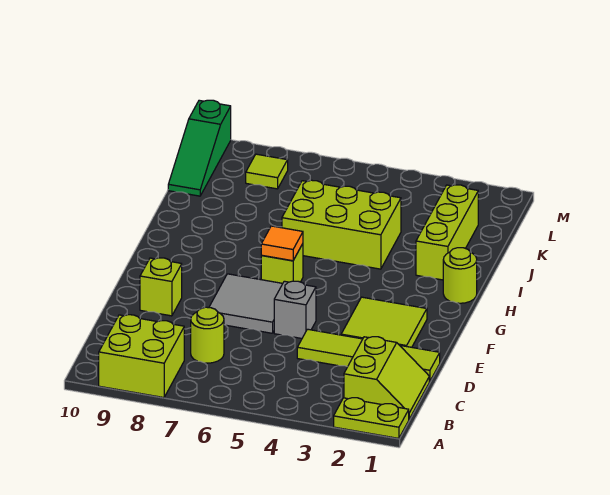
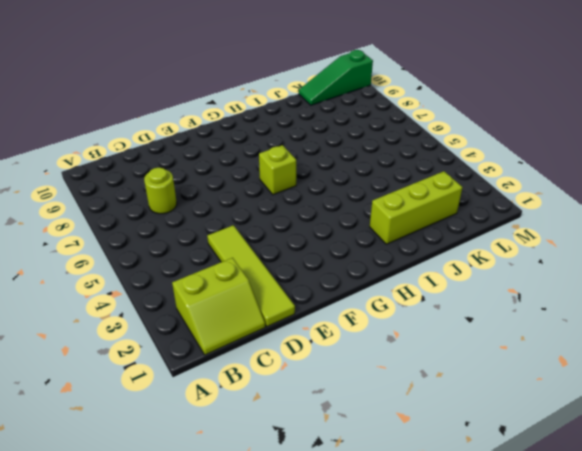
none -> lime plate A1:A2 level 1
none -> lime brick A8:B9 level 1
none -> lime tile E2:F3 level 1

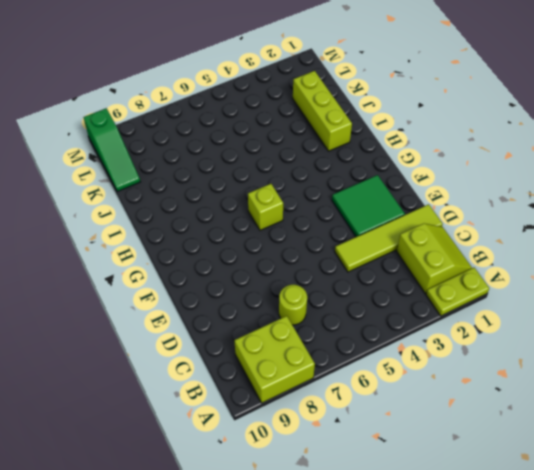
green tile E2:F3 level 1 -> lime tile E2:F3 level 1
none -> grey brick E5 level 1
none -> grey tile E6:F7 level 1
none -> lime brick E9 level 1

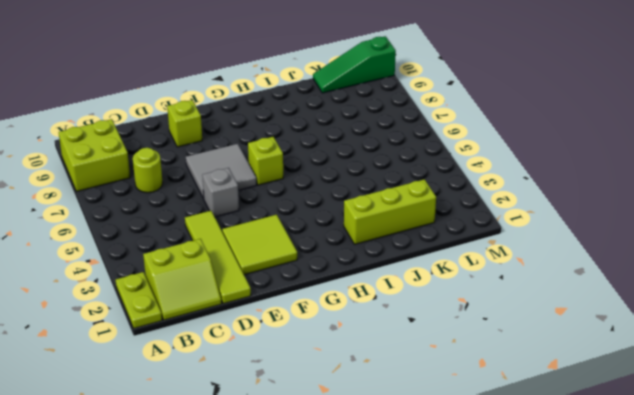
none -> lime round brick H1 level 1
none -> lime brick I4:J6 level 1
none -> lime tile L8 level 1

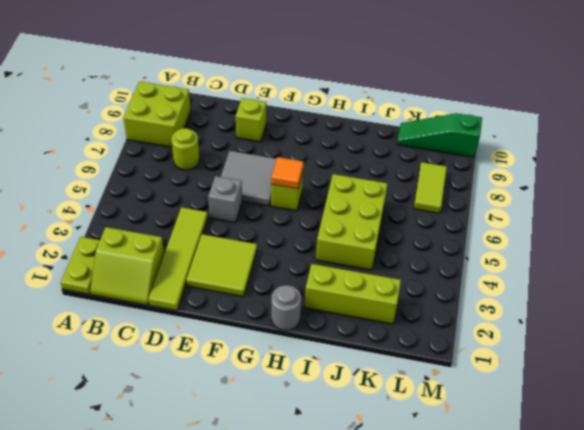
grey round brick H1 level 1 -> lime round brick H1 level 1
lime tile L7:L8 level 1 -> lime tile L8 level 1

